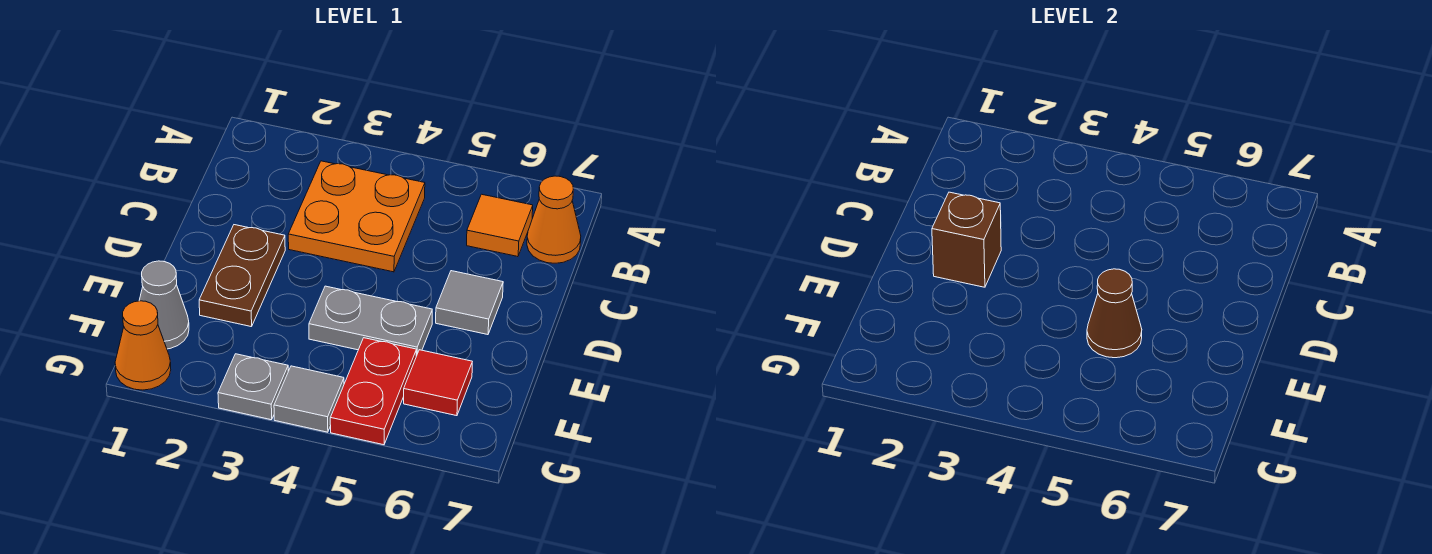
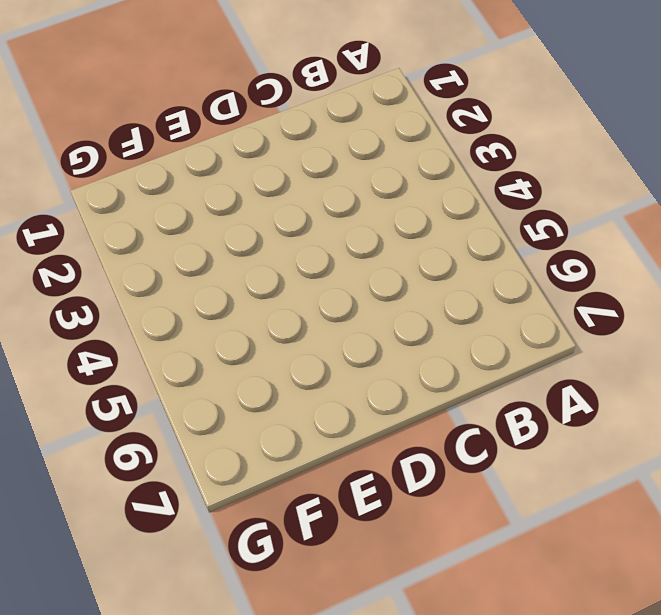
none -> orange plate B3:C4 level 1
none -> orange tile B6 level 1
none -> orange cone B7 level 1

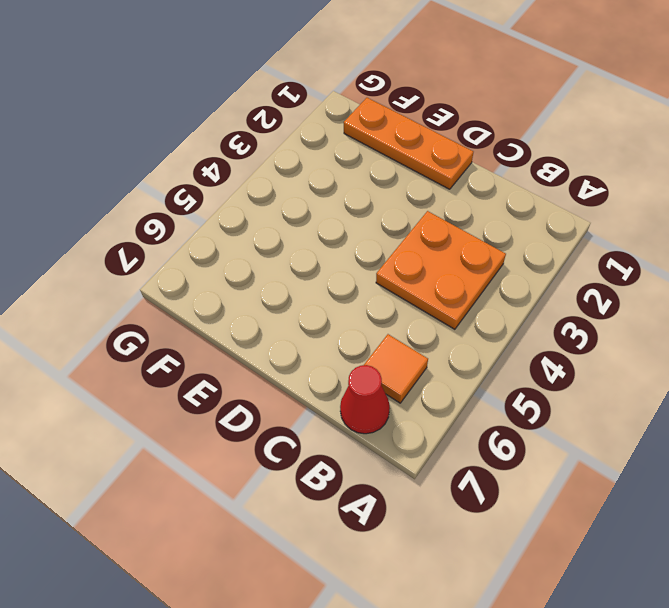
red cone B7 level 1 -> orange cone B7 level 1
orange plate D1:F1 level 1 -> grey cone F1 level 1
none -> brown plate D2:E2 level 1
none -> grey tile D6 level 1
none -> grey plate E4:E5 level 1

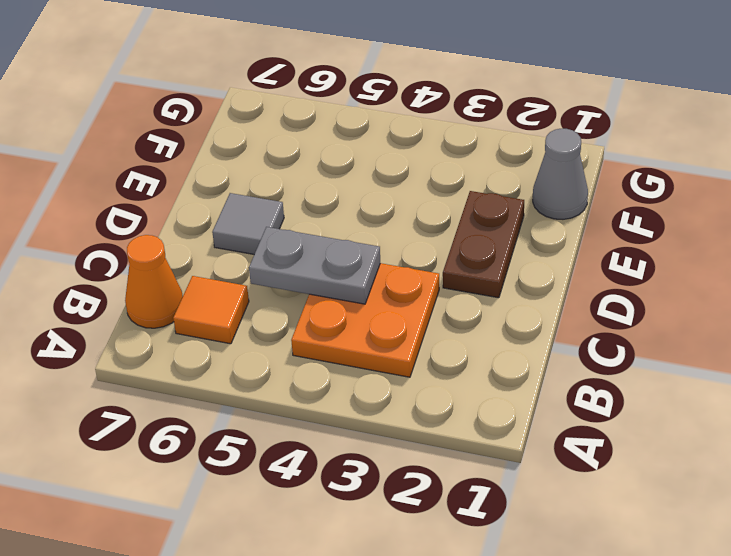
grey plate C4:C5 level 2 -> grey plate E4:E5 level 1
none -> red plate F5:G5 level 1
none -> red tile F6 level 1
none -> orange cone G1 level 1

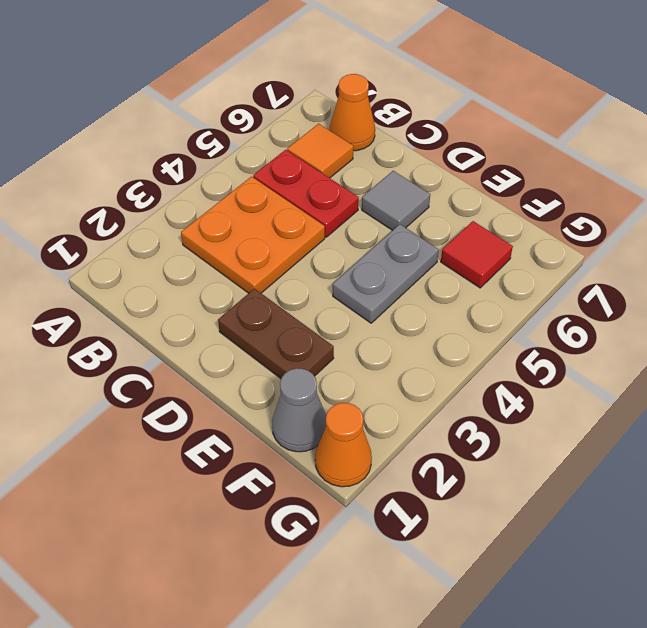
red plate B5:C5 level 1 -> red plate F5:G5 level 1
none -> grey plate G3 level 1
none -> grey tile G4 level 1
none -> brown brick D2 level 2

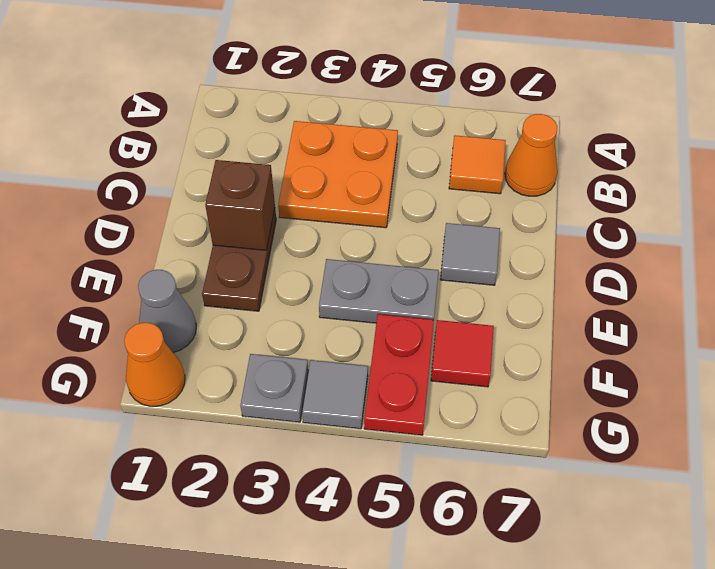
none -> brown cone E5 level 2

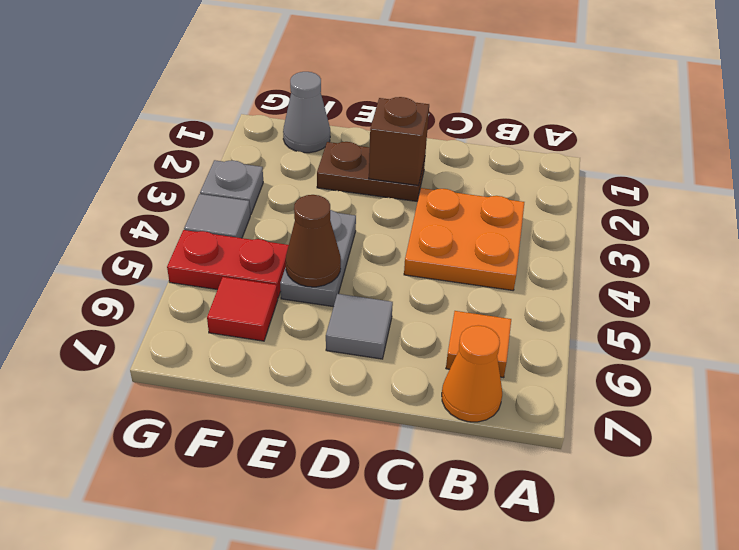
none -> orange cone G1 level 1

